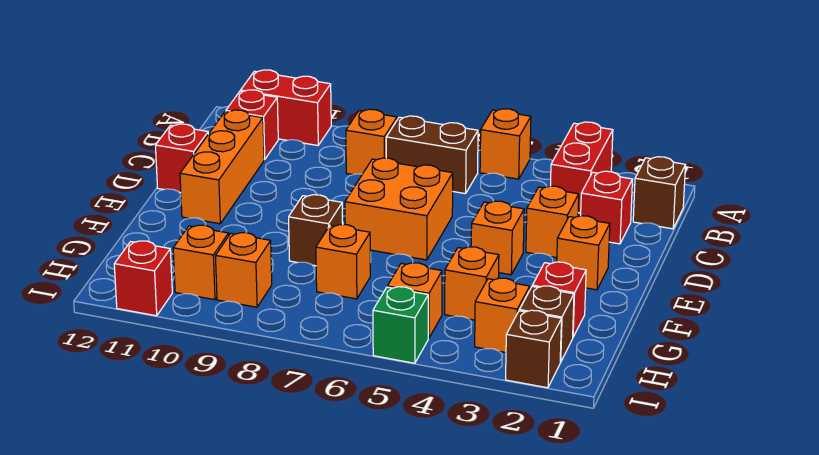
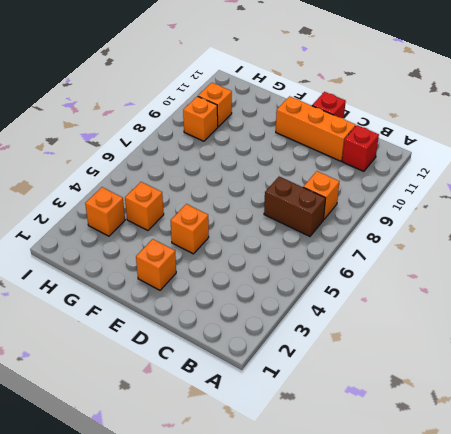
brown brick B7:C7 level 1 -> brown brick B6:B7 level 1
none -> red brick A3:B3 level 1
none -> orange brick A5 level 1
none -> red brick A10:A11 level 1

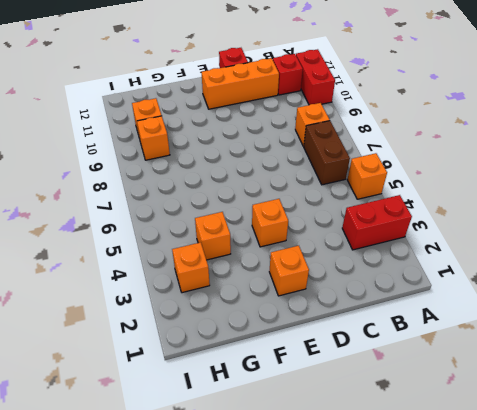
none -> brown brick B1 level 1
none -> red brick C2 level 1
none -> orange brick D3 level 1

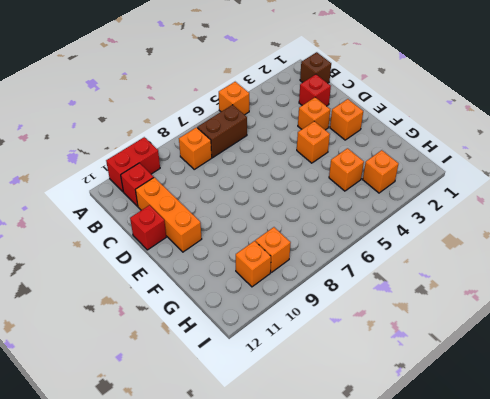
none -> red brick A3:B3 level 1
none -> orange brick D6:E7 level 1
none -> brown brick F8 level 1

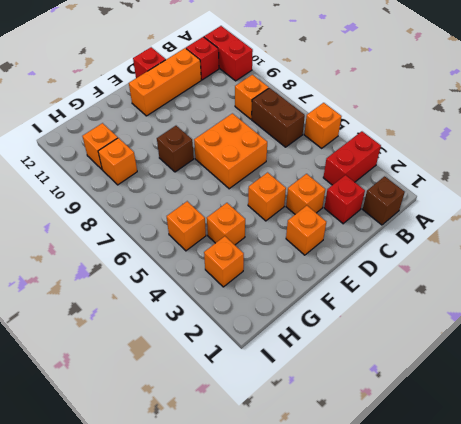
none -> red brick G2 level 1
none -> orange brick G7 level 1
none -> brown brick H2 level 1

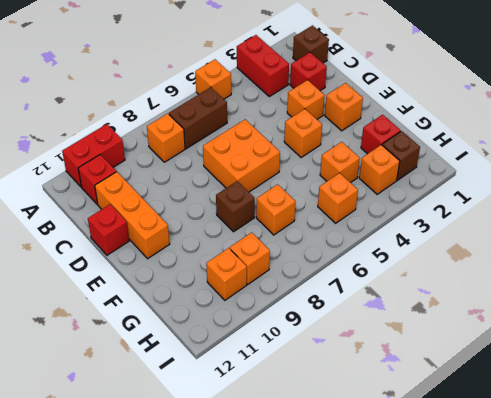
none -> brown brick I2 level 1
none -> green brick I5 level 1
none -> red brick I11 level 1

